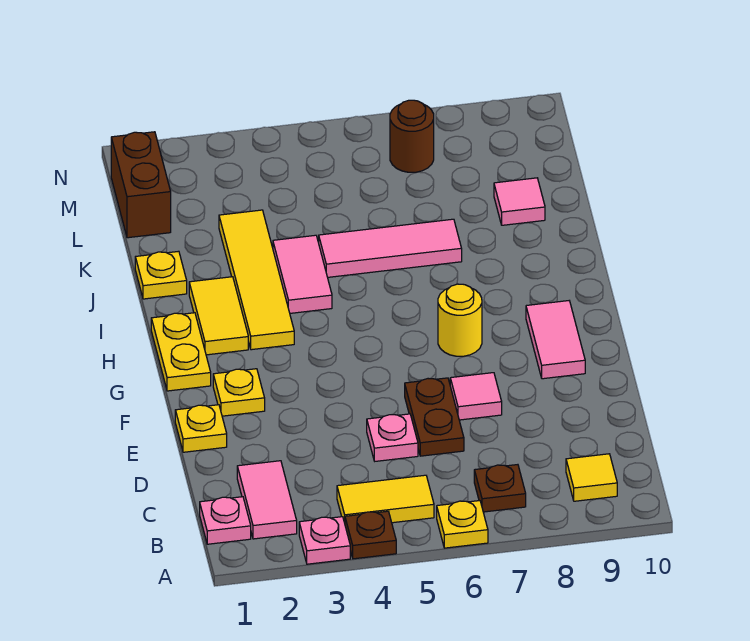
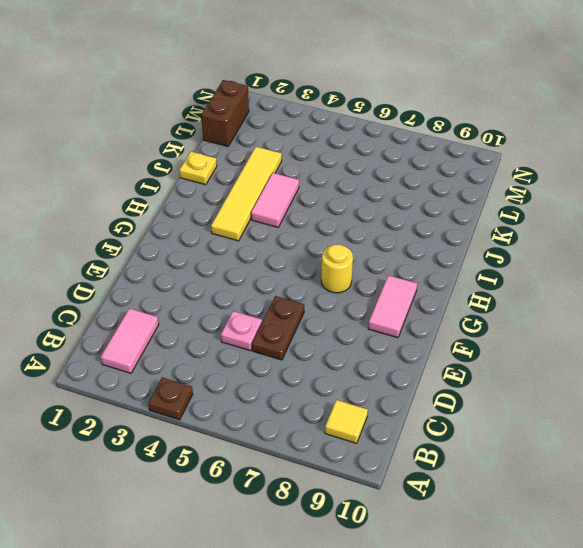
none -> pink plate A3 level 1
none -> yellow plate A6 level 1
none -> pink plate B1 level 1

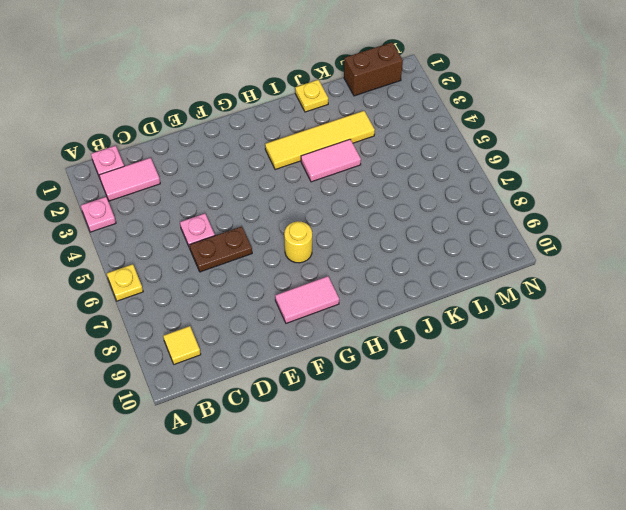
none -> brown plate A4 level 1
none -> yellow tile B4:B5 level 1
none -> brown plate B7 level 1

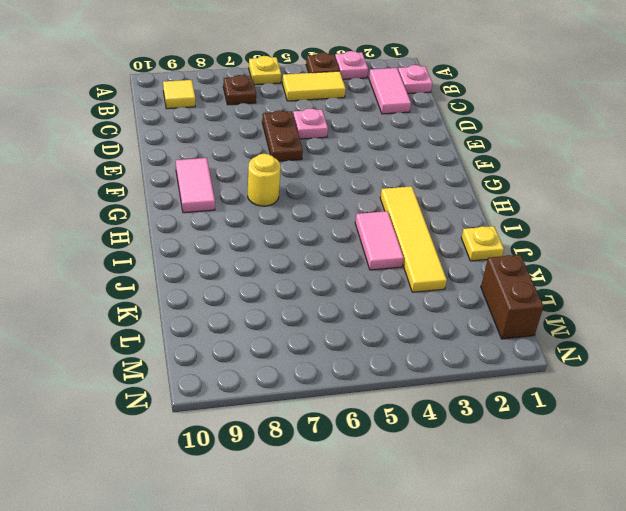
none -> yellow plate E1 level 1
none -> pink tile E7 level 1
none -> yellow plate F2 level 1

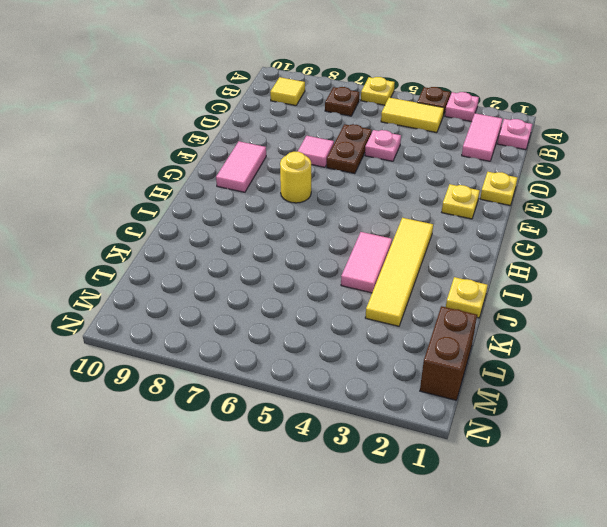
none -> yellow plate G1:H1 level 1
none -> yellow tile H2:I2 level 1
none -> pink tile J5:J7 level 1

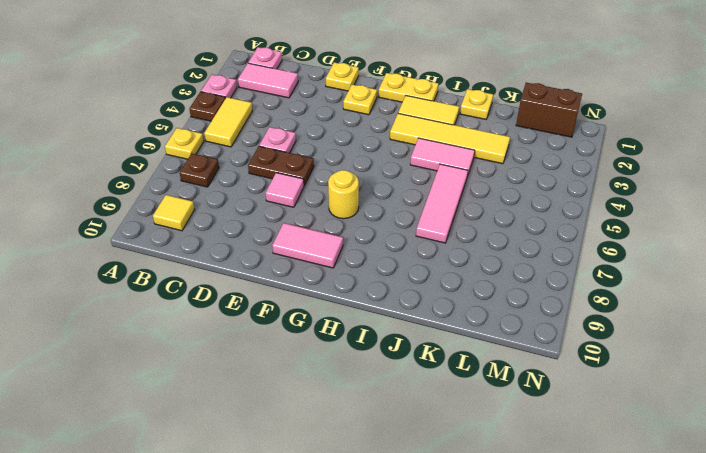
none -> pink tile K9 level 1
none -> brown round brick M7 level 1

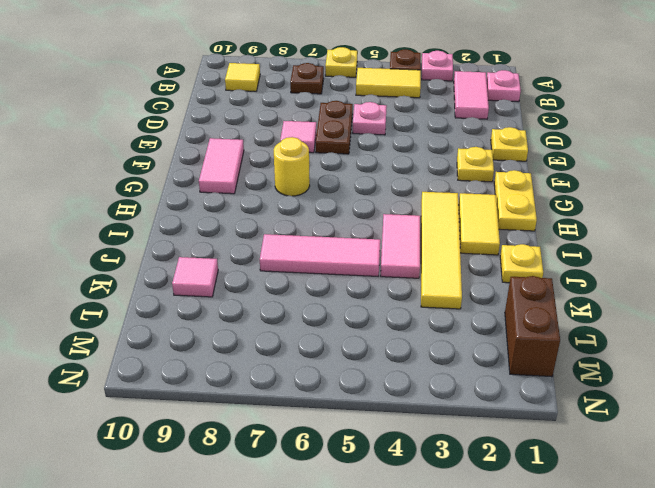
none -> brown round brick M7 level 1

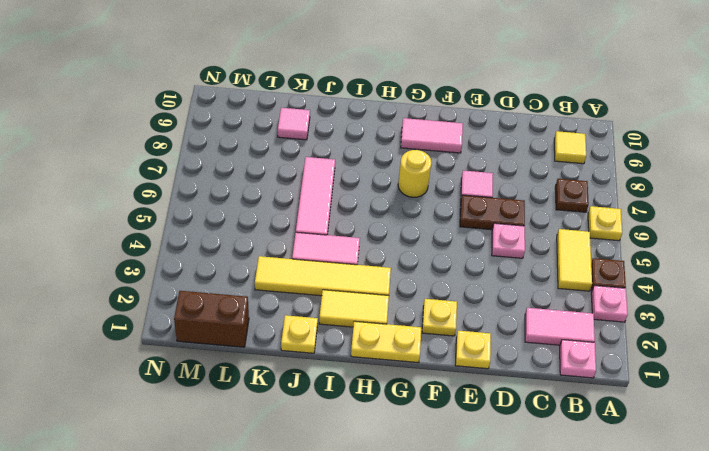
none -> brown round brick M7 level 1

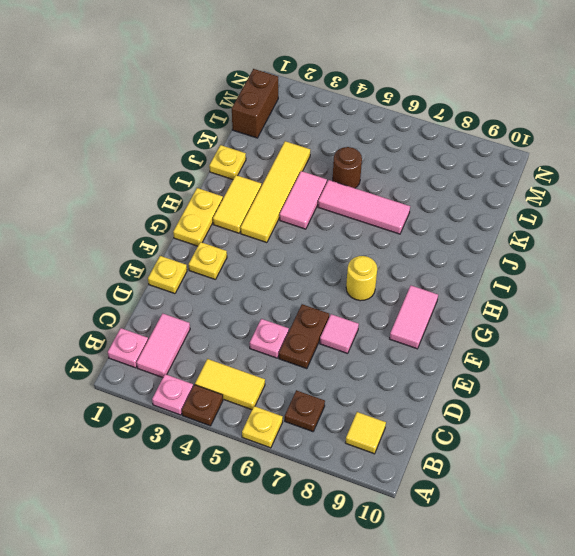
brown round brick K5 level 1 -> brown round brick M7 level 1
none -> pink tile K9 level 1

